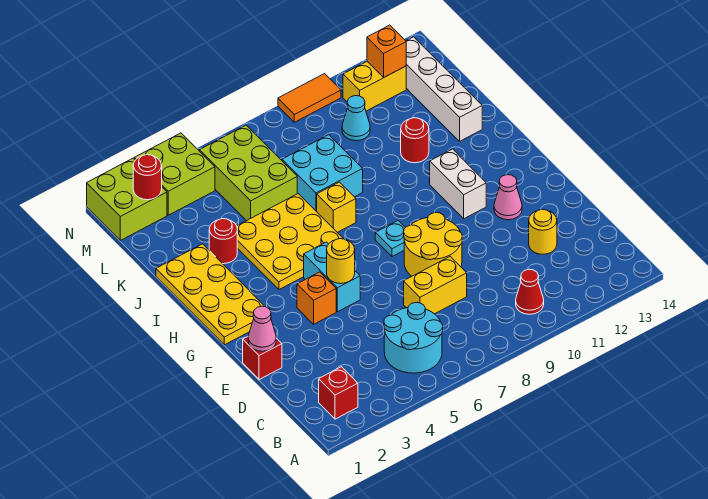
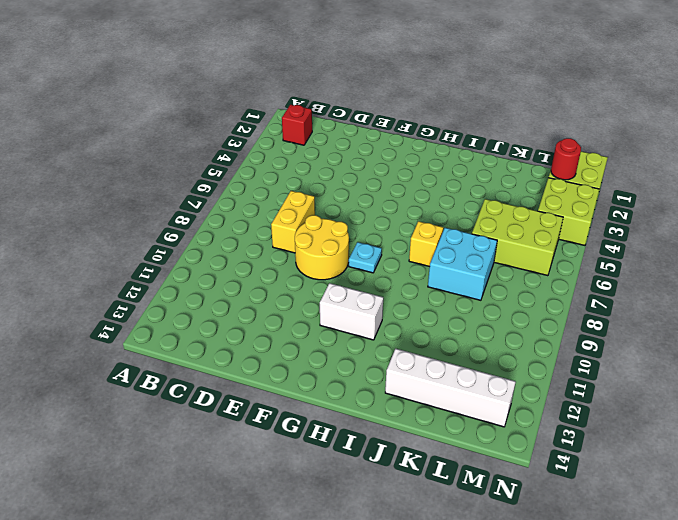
none -> cyan round brick B5:C6 level 1
none -> red cone B10 level 1
none -> yellow round brick D12 level 1

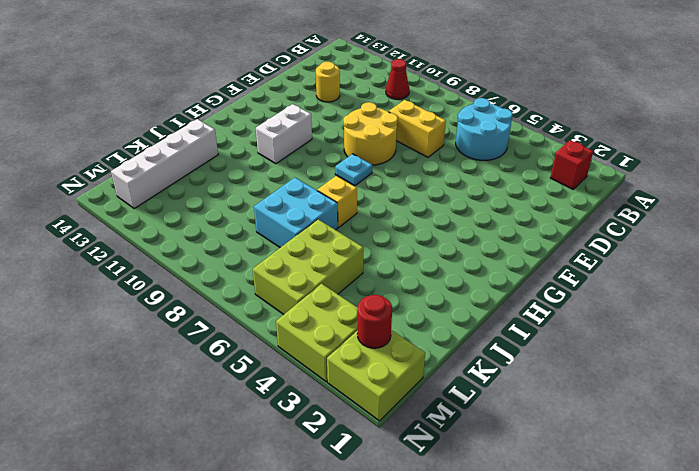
none -> red brick E1 level 1
none -> orange brick F4 level 1
none -> cyan brick F5:G5 level 1

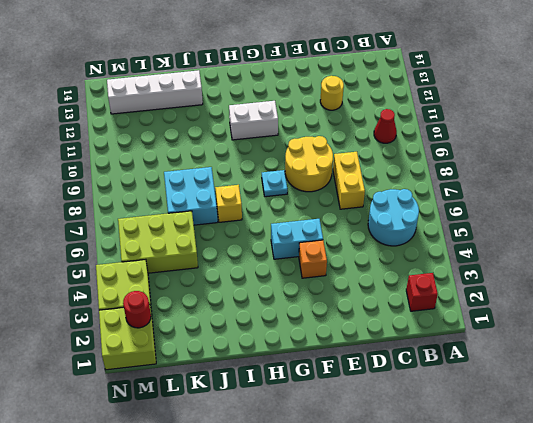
none -> red brick E1 level 1
none -> pink cone F12 level 1
none -> yellow plate G1:J2 level 1

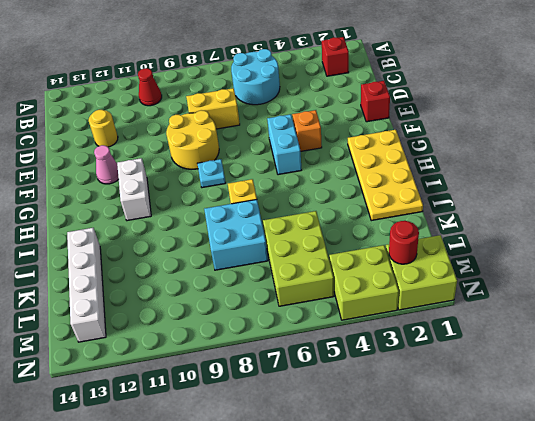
none -> yellow plate H4:J6 level 1
none -> red round brick J3 level 1
none -> red round brick J11 level 1

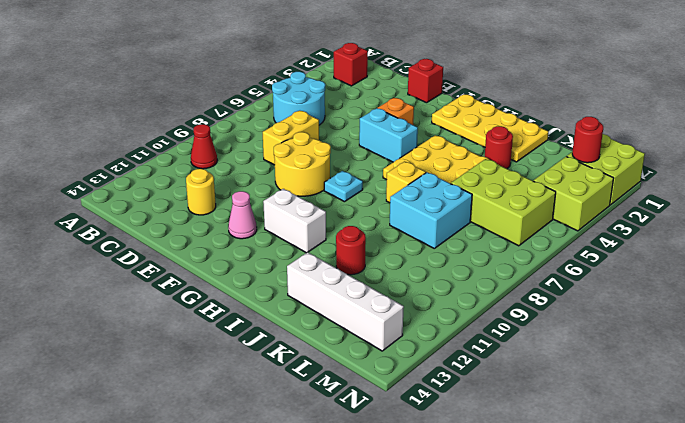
none -> cyan cone L10 level 1
none -> yellow brick M11:M12 level 1
none -> orange tile N9:N10 level 1

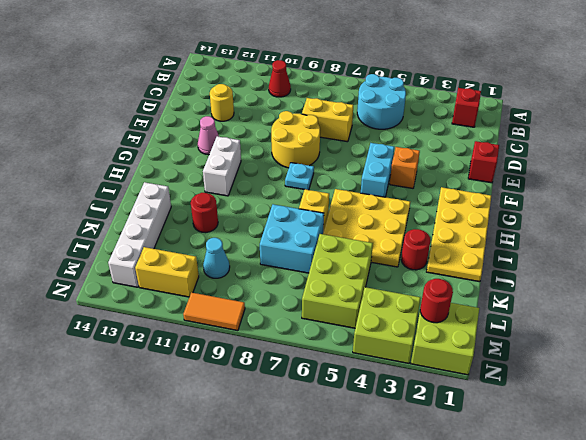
none -> pink cone E1 level 2
none -> yellow round brick F5 level 2
none -> orange brick M12 level 2

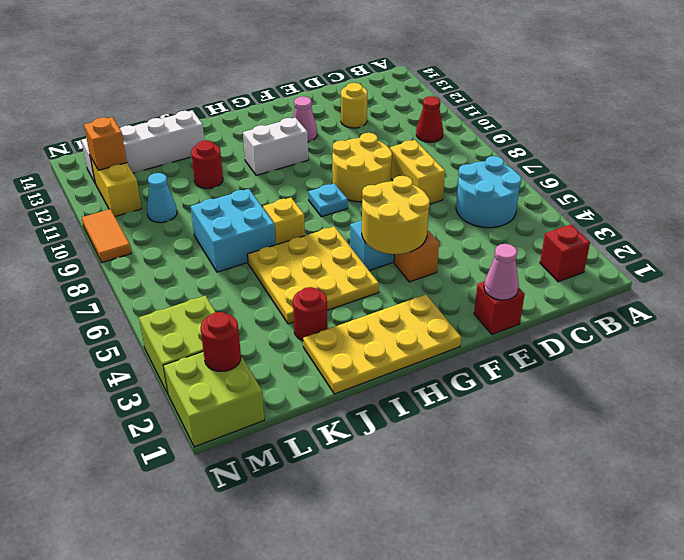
yellow round brick F4:G5 level 2 -> yellow round brick F5 level 2
none -> lime brick K5:M6 level 1

